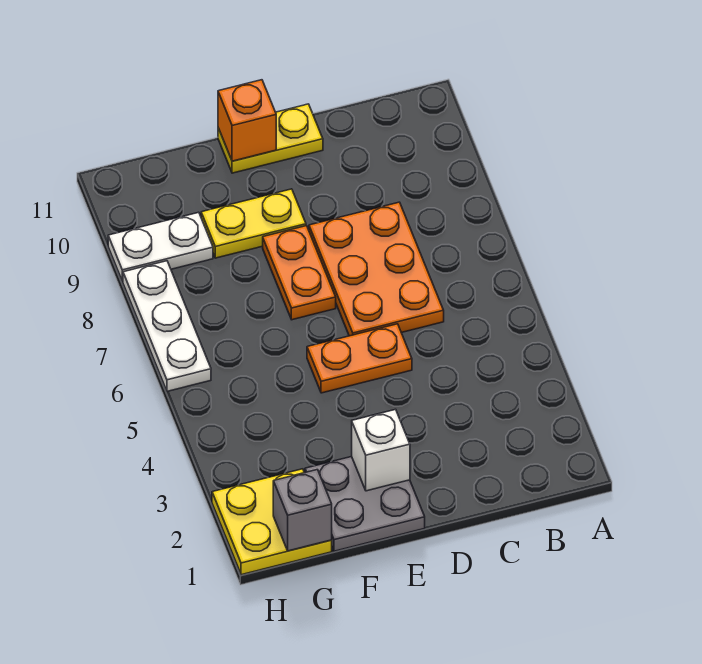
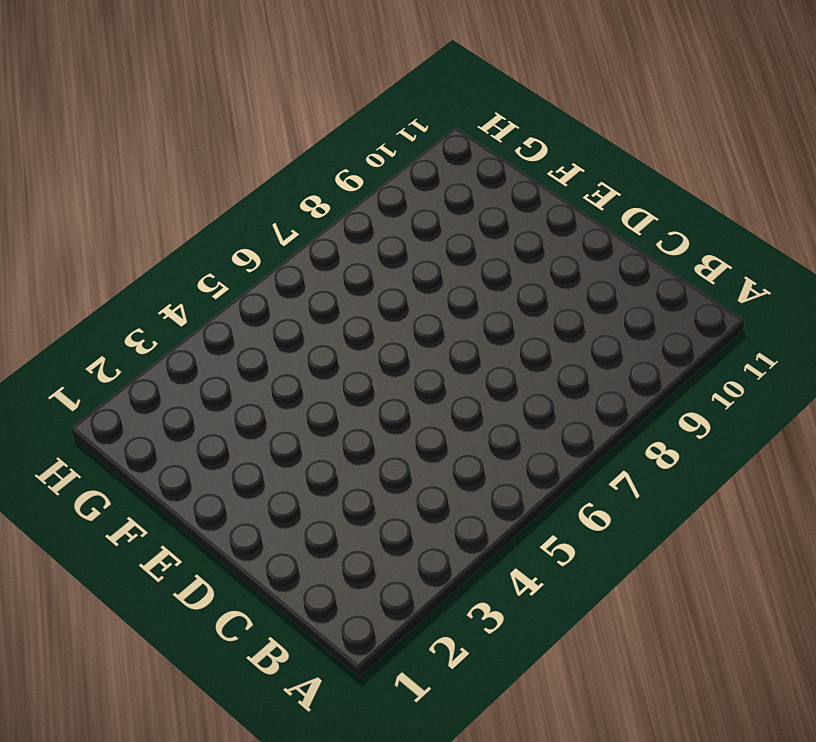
none -> orange plate C6:D8 level 1
none -> orange plate D5:E5 level 1
none -> yellow plate D11:E11 level 1

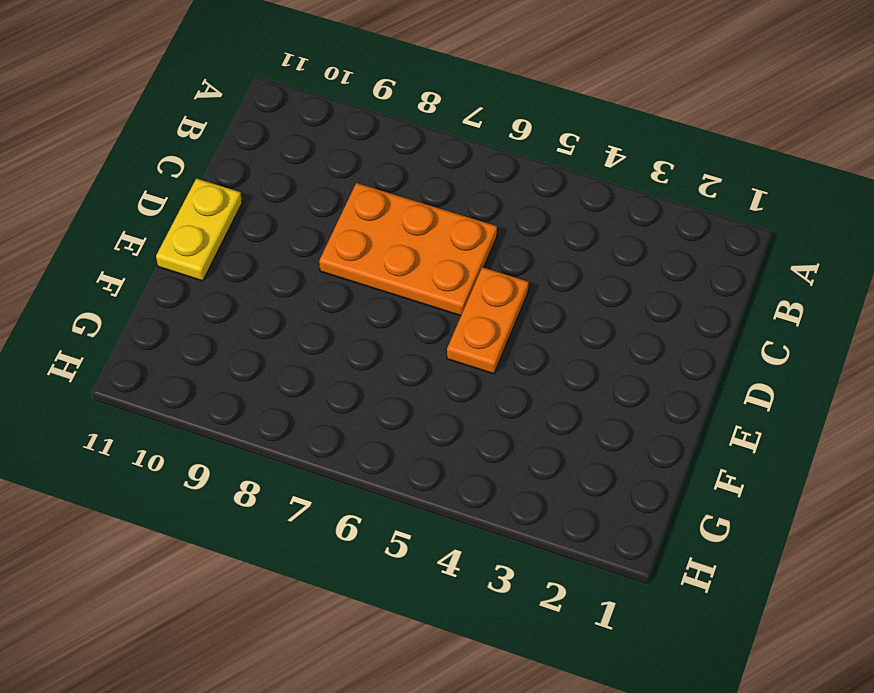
none -> grey plate E1:F2 level 1
none -> orange plate E7:E8 level 1
none -> yellow plate E9:F9 level 1

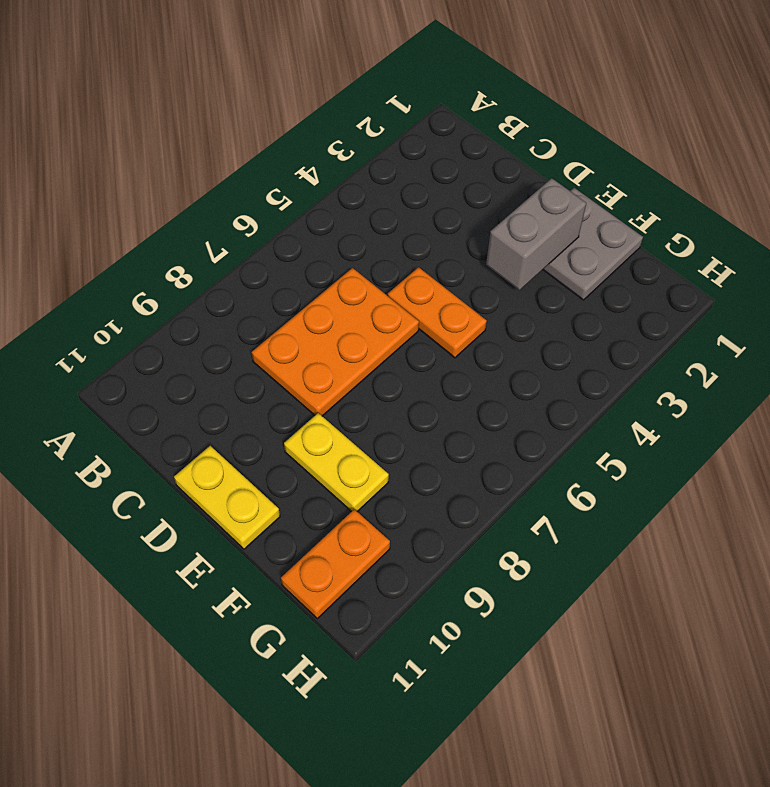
grey brick E2:E3 level 2 -> white brick E2 level 2
orange plate G10:G11 level 1 -> orange plate E7:E8 level 1
none -> yellow plate G1:H2 level 1
none -> white plate G9:H9 level 1
none -> white plate H6:H8 level 1

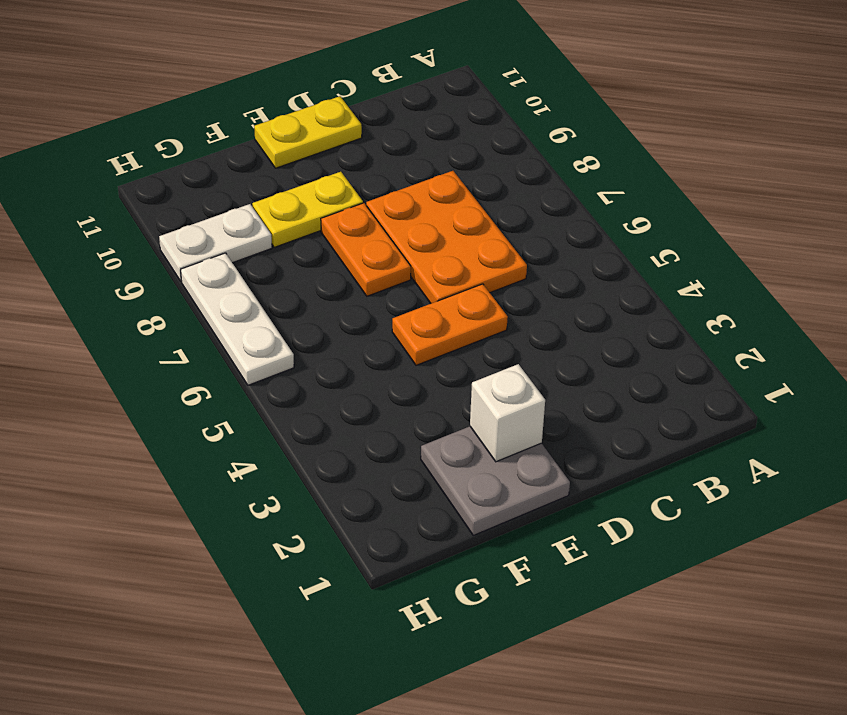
none -> yellow plate G1:H2 level 1
none -> orange brick E11 level 2
none -> grey brick G1 level 2

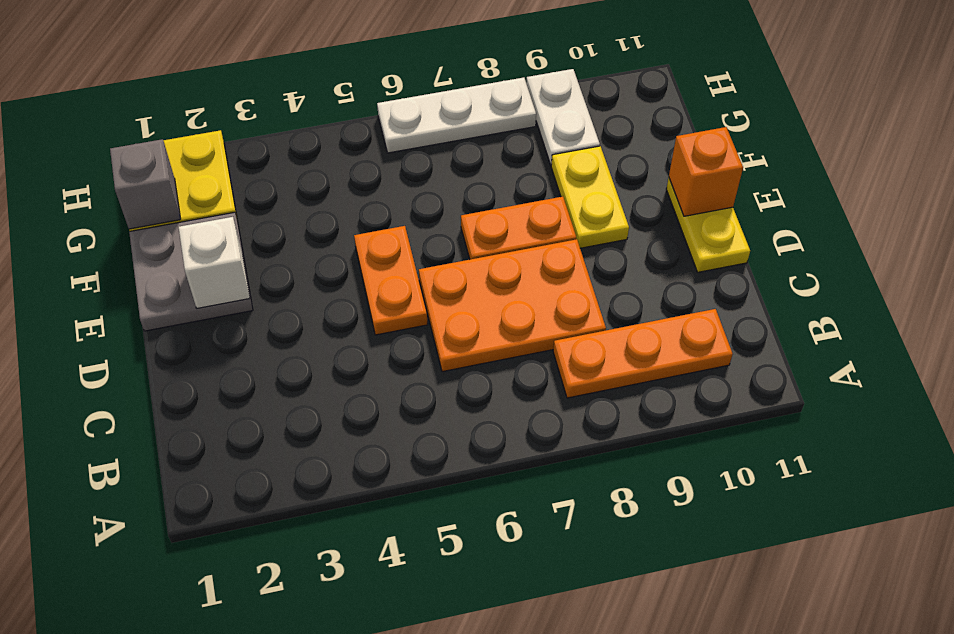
orange plate B8:B10 level 1 -> none

